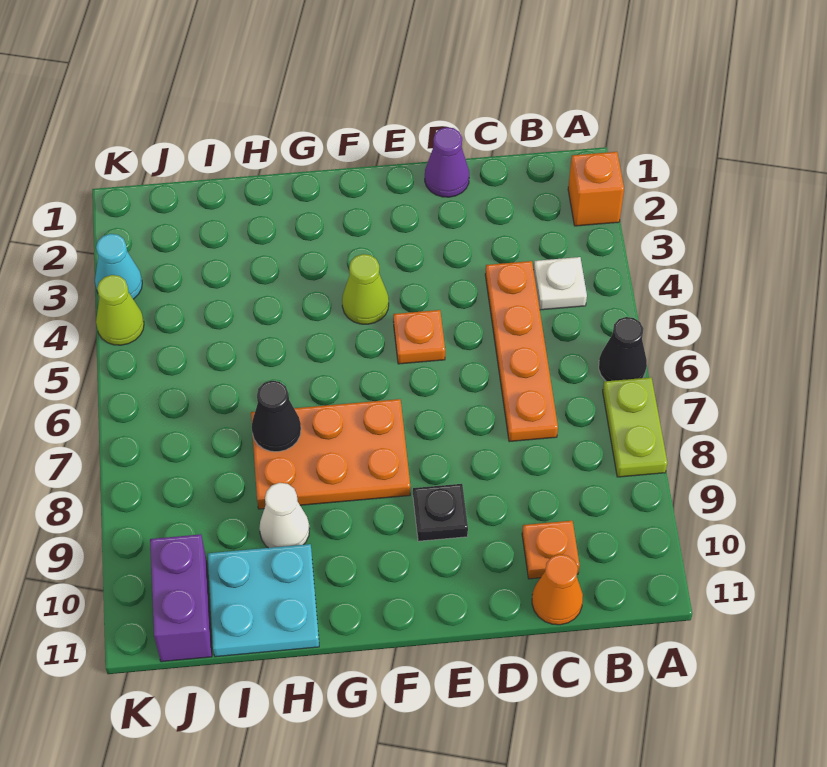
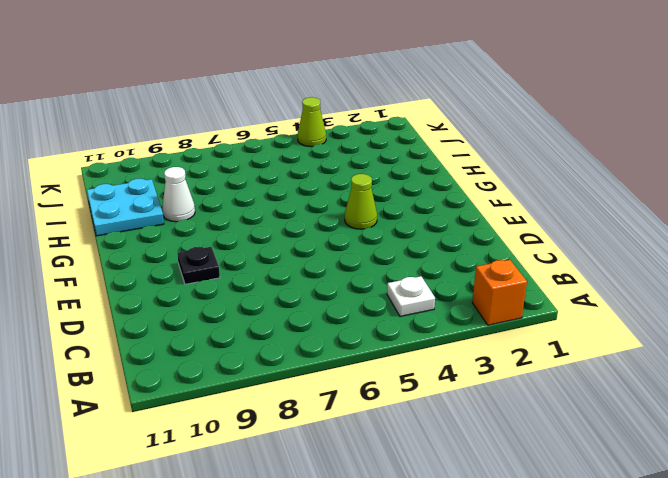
none -> black cone A6 level 1
none -> lime plate A7:A8 level 1
none -> orange plate C4:C7 level 1

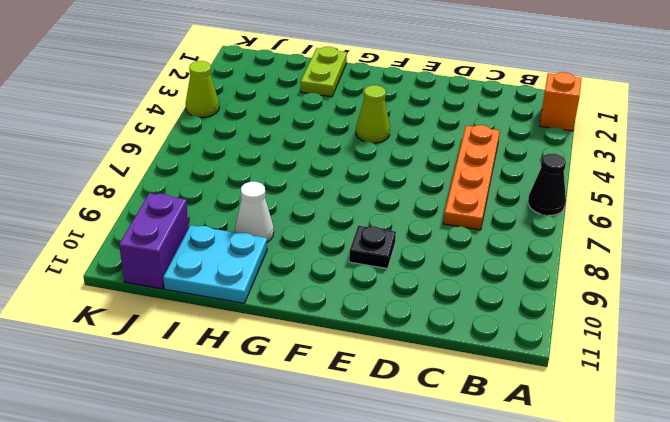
lime plate H1:H2 level 1 -> lime plate A7:A8 level 1
none -> white plate B4 level 1
none -> orange plate C10 level 1
none -> orange cone C11 level 1

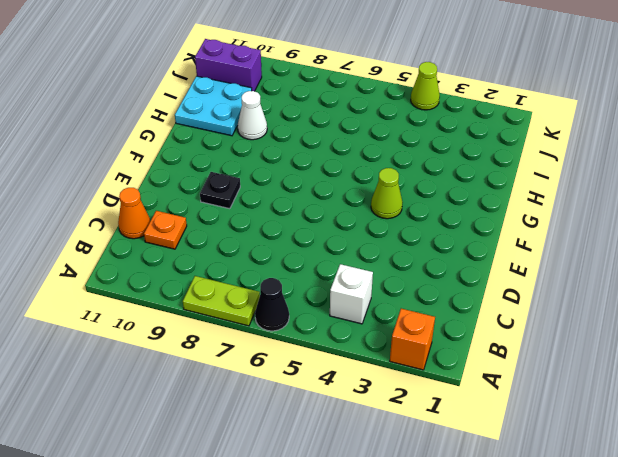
white brick B4 level 1 -> white plate B4 level 1
none -> orange plate C4:C7 level 1
none -> purple cone D1 level 1
none -> orange plate E5 level 1

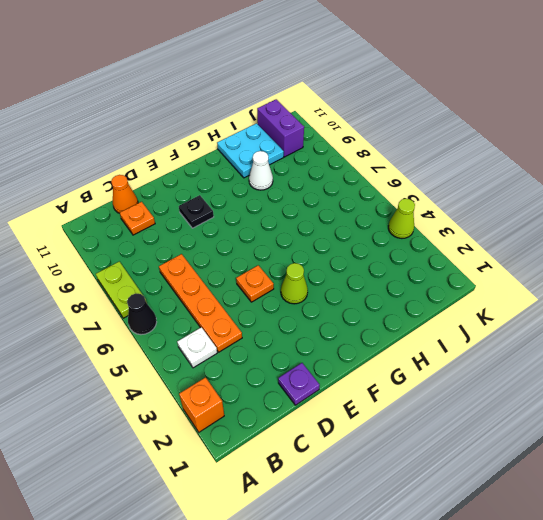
purple plate D1 level 1 -> purple cone D1 level 1
none -> orange plate F7:H8 level 1
none -> cyan cone K3 level 1
none -> black cone H7 level 2

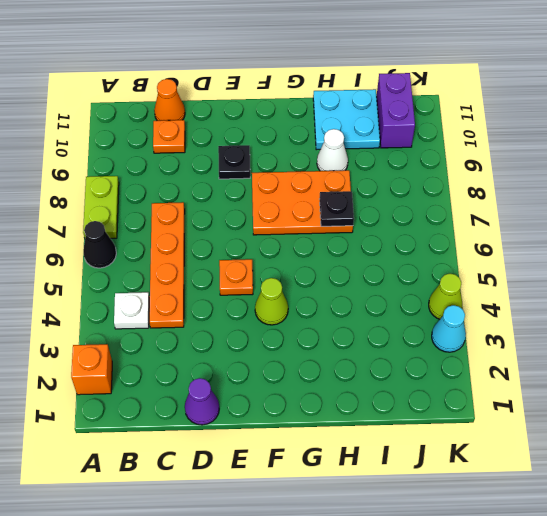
black plate H7 level 2 -> black cone H7 level 2

